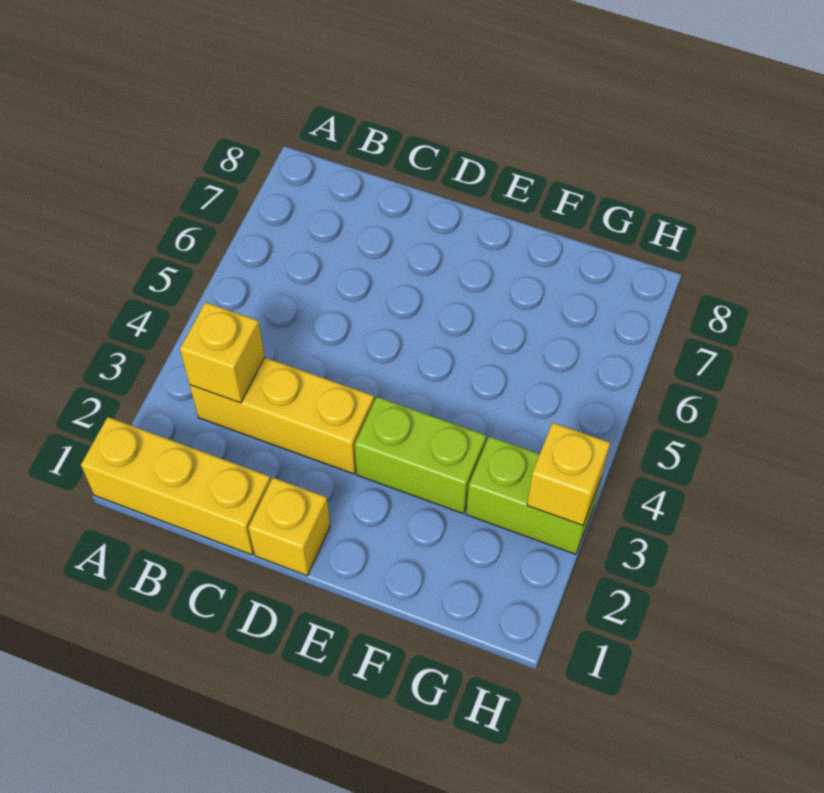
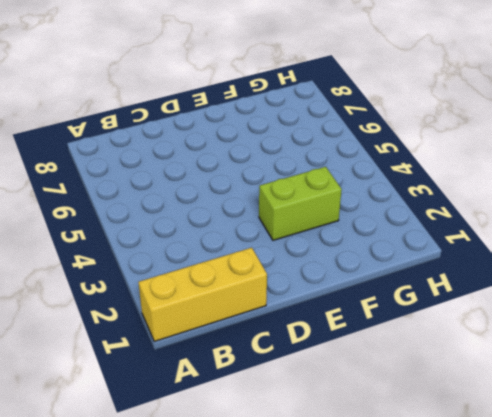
none -> yellow brick B3:D3 level 1
none -> yellow brick D1 level 1

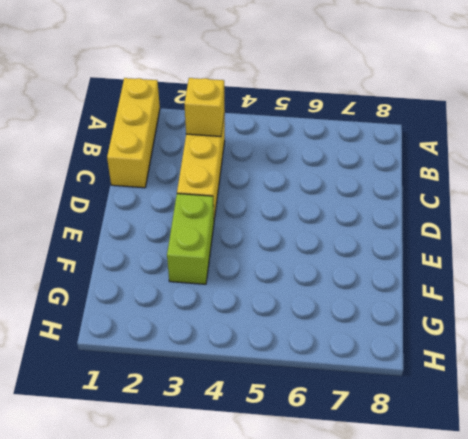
none -> yellow brick D1 level 1
none -> lime brick G3:H3 level 1

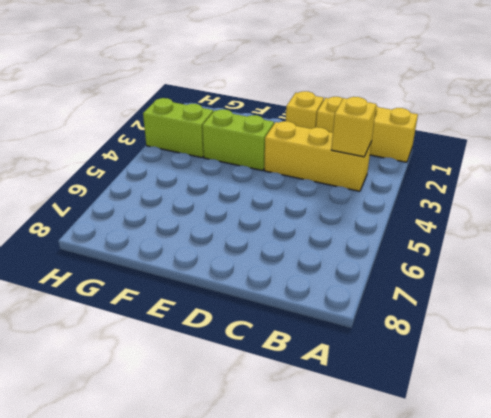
none -> yellow brick H3 level 2

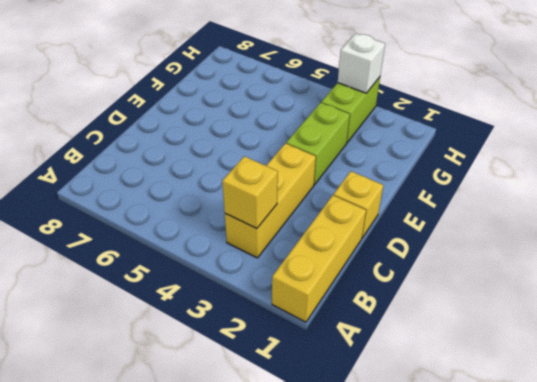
white brick H3 level 2 -> yellow brick H3 level 2

